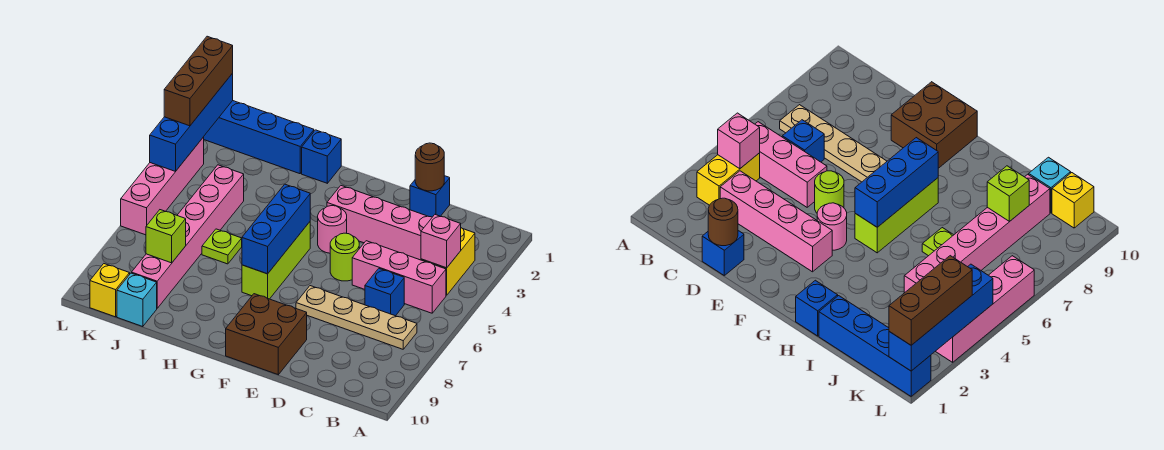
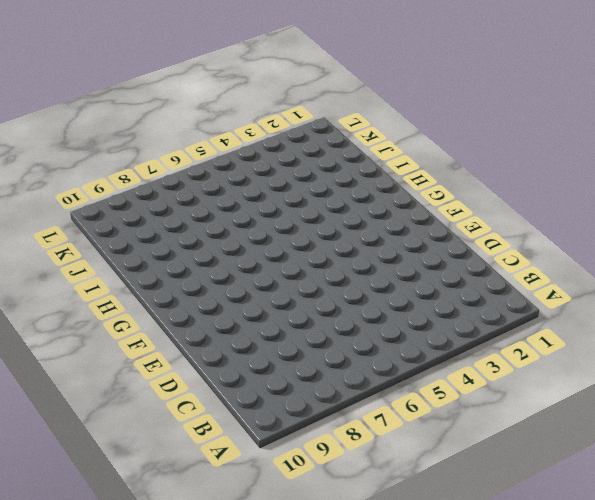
none -> yellow brick B3:B4 level 1
none -> pink brick B5:D5 level 1
none -> tan plate B7:E7 level 1

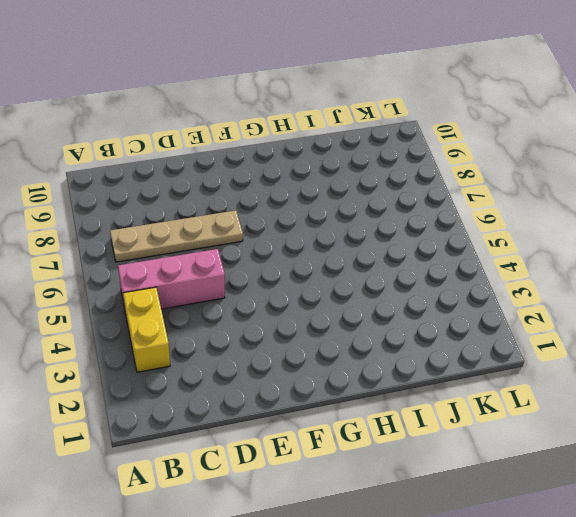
none -> pink brick C3:F3 level 1
none -> blue brick C6 level 1
none -> blue brick D1 level 1

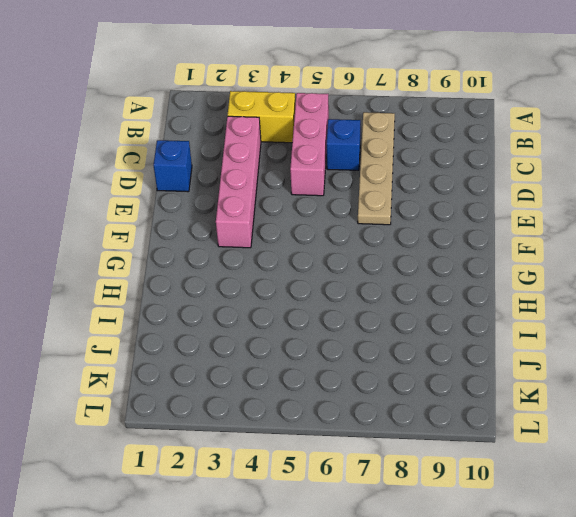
none -> lime round brick E5 level 1
none -> brown brick E9:F10 level 1
none -> pink round brick F4 level 1

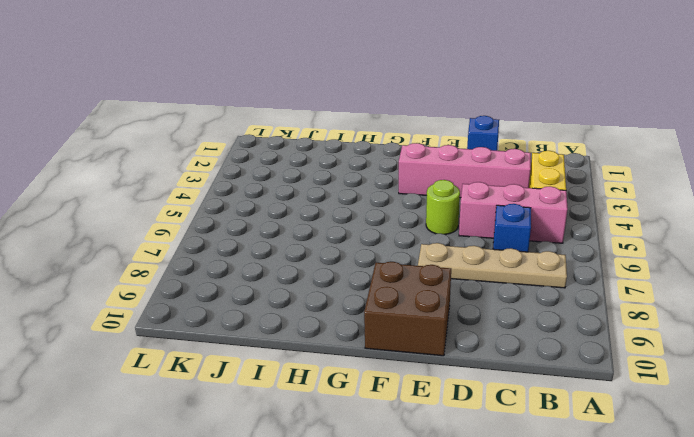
none -> pink round brick F4 level 1
none -> lime brick G5:G7 level 1
none -> blue brick H1 level 1

